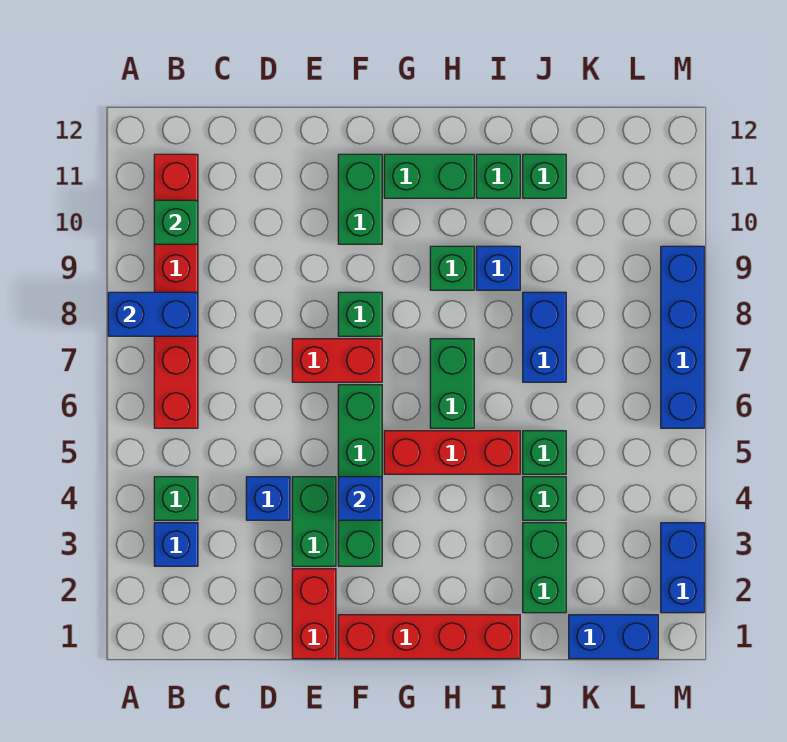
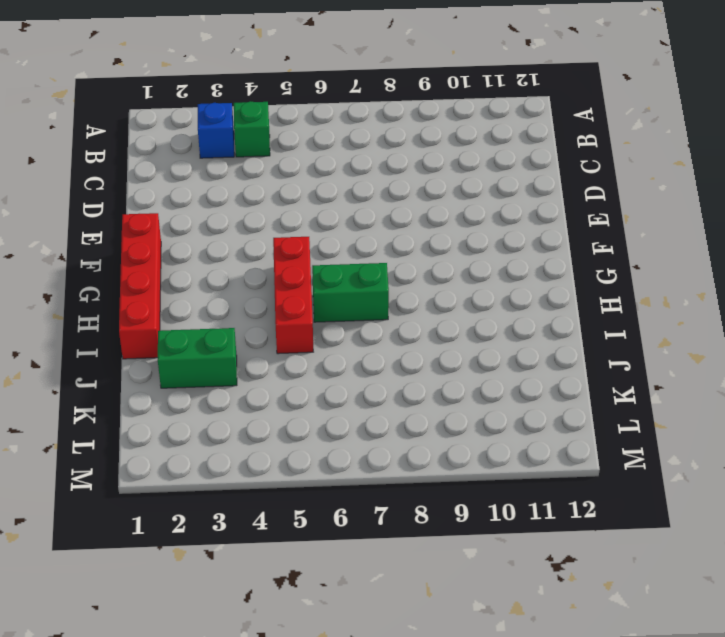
none -> red brick B6:B11 level 1
none -> blue brick D4 level 1
none -> red brick E1:E2 level 1

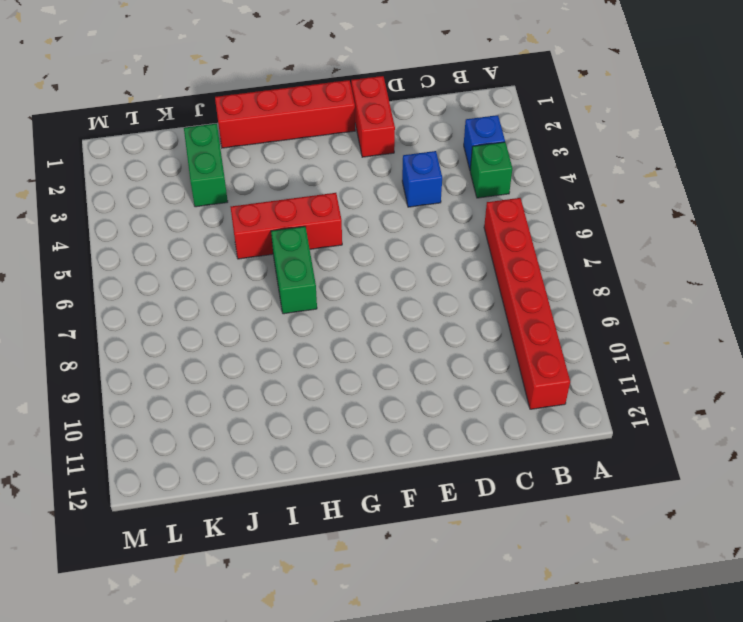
none -> green brick E3:E4 level 1
none -> red brick E7:F7 level 1
none -> green brick F3:F6 level 1

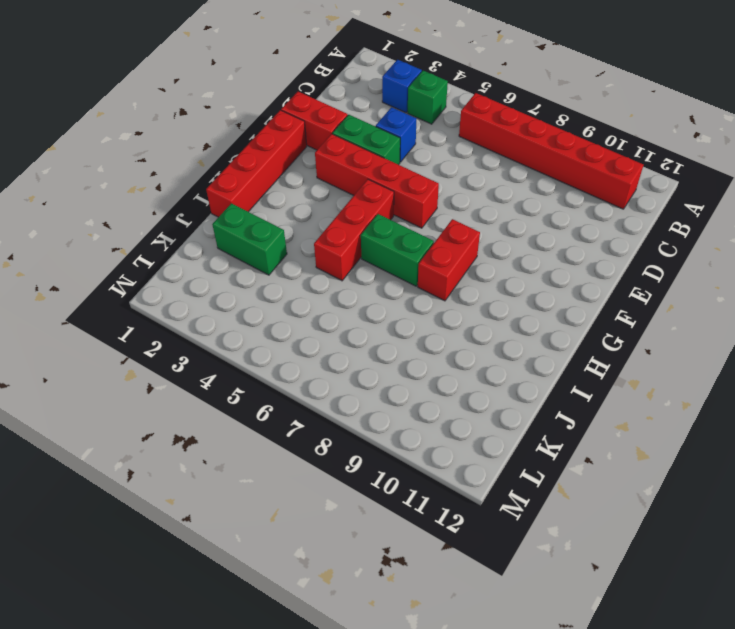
red brick F3:F6 level 1 -> green brick F3:F6 level 1
red brick G8:H8 level 1 -> red brick E7:F7 level 1
none -> green brick F8 level 1
none -> green brick F10:F11 level 1
none -> green brick G11:H11 level 1

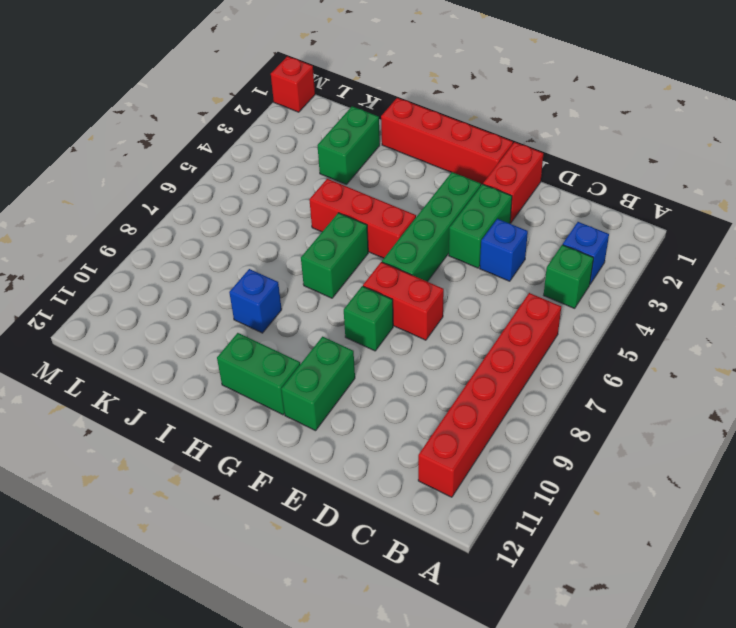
red brick M1 level 1 -> none
none -> green brick H9 level 1
none -> green brick I11 level 1
none -> green brick J4 level 1

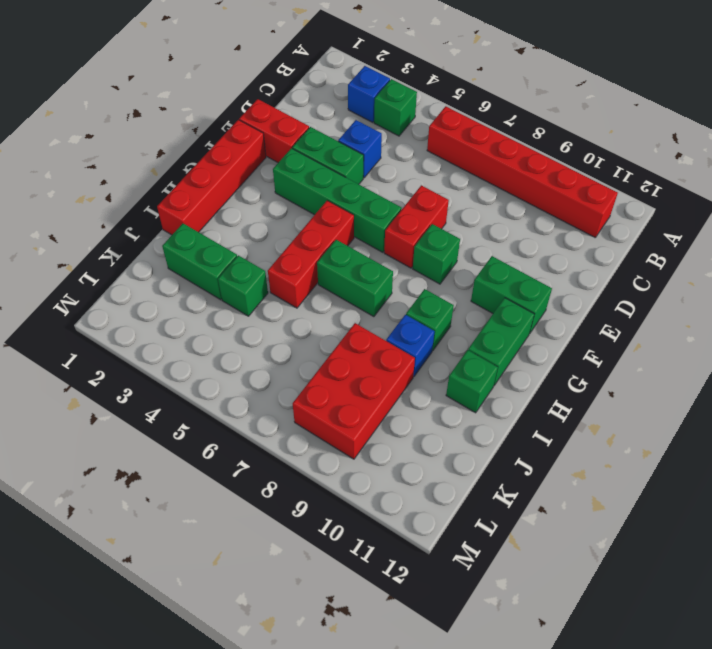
red brick J8:L9 level 1 -> blue brick J7:J8 level 1
none -> green brick J5 level 1
none -> green brick J11 level 1
none -> blue brick K1:L1 level 1

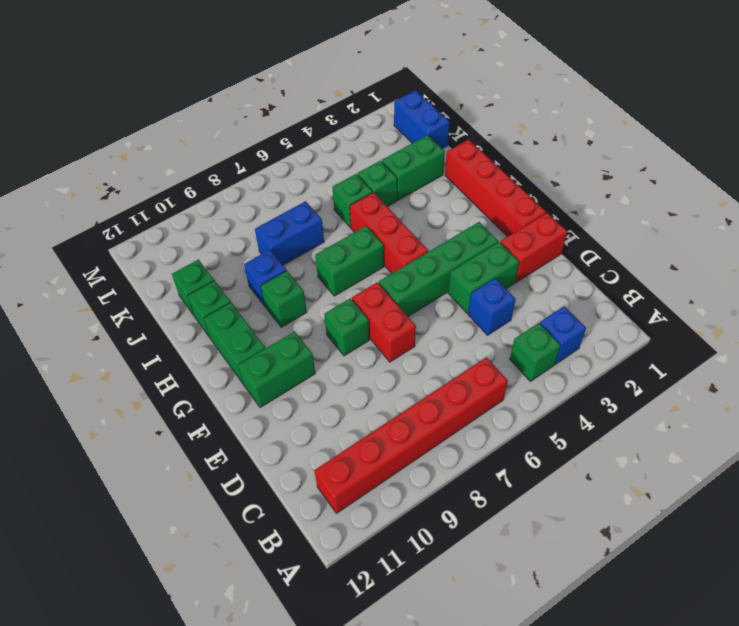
none -> blue brick M2:M3 level 1
none -> blue brick M6:M9 level 1
none -> blue brick A8:B8 level 2

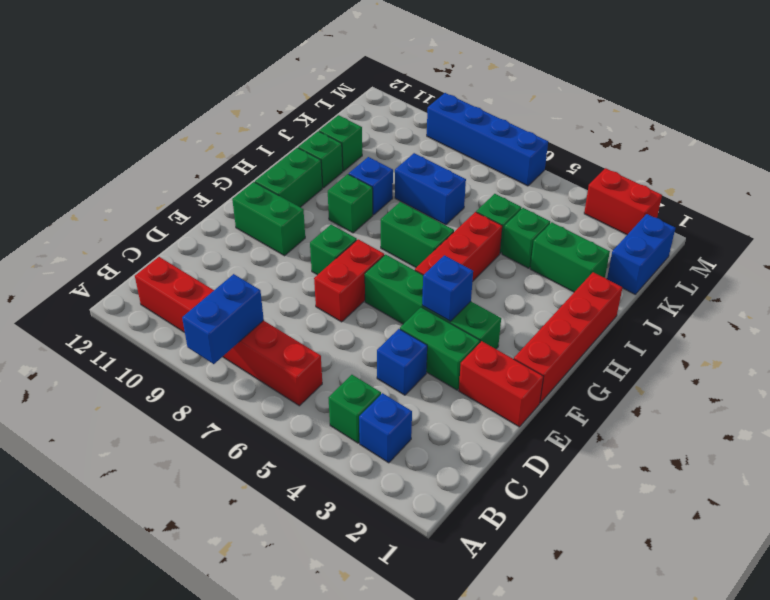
red brick M2:M3 level 1 -> blue brick M2:M3 level 1
none -> green brick B10 level 2

